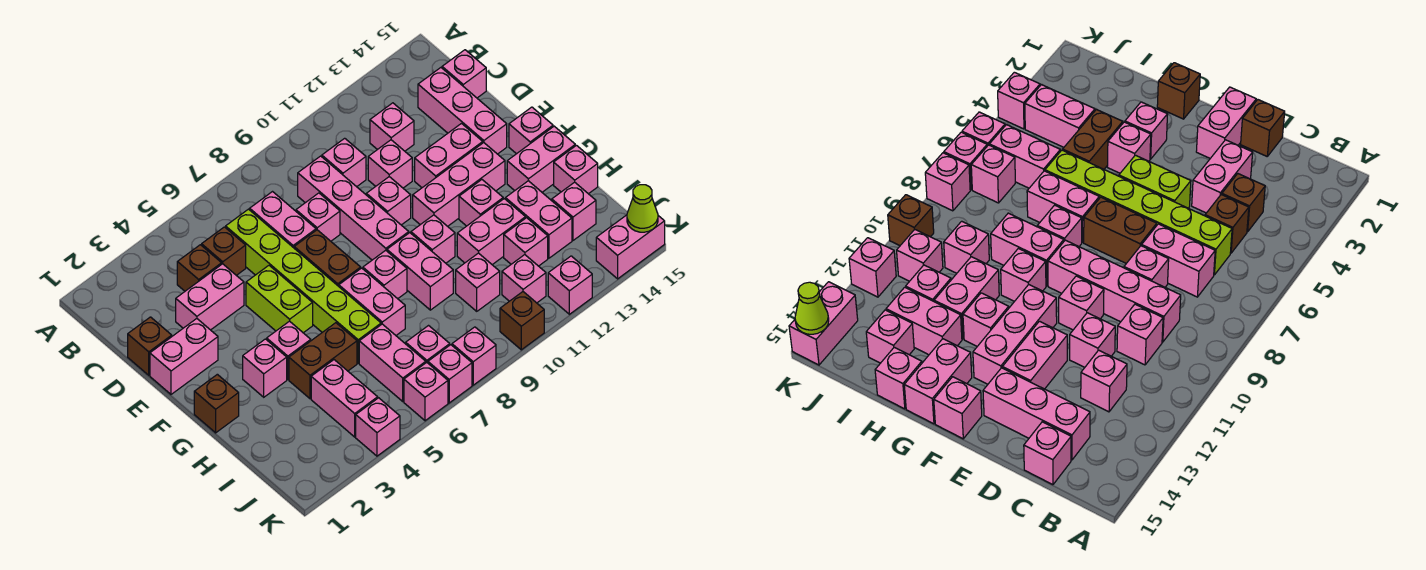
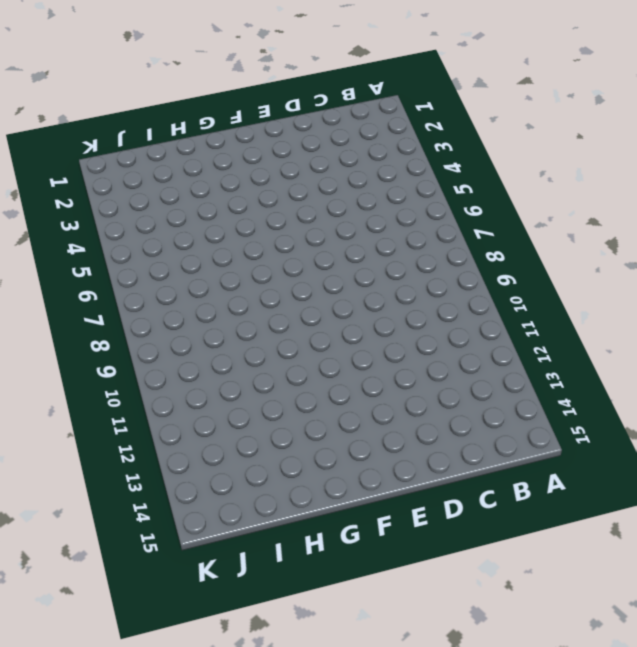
none -> brown brick C4 level 1
none -> brown brick C5 level 1
none -> lime brick C6:H6 level 1
none -> pink brick C7:D7 level 1

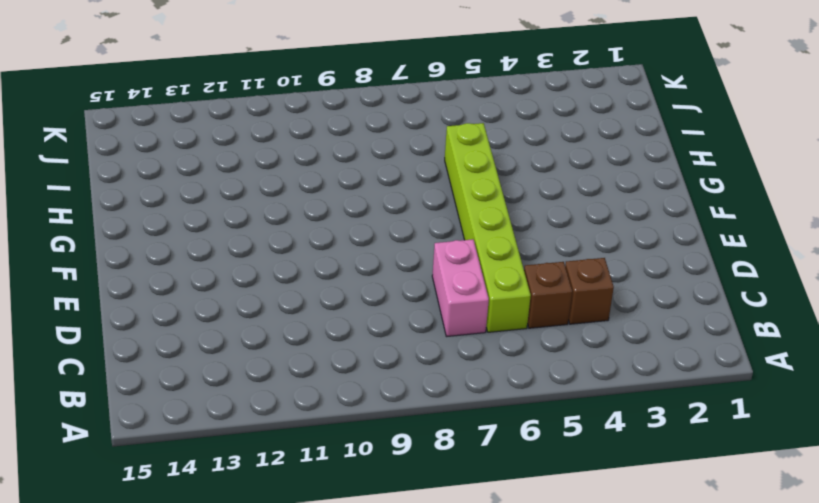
none -> pink brick C9:F9 level 1
none -> pink brick C10 level 1
none -> pink brick C12 level 1
none -> pink brick C14:E14 level 1

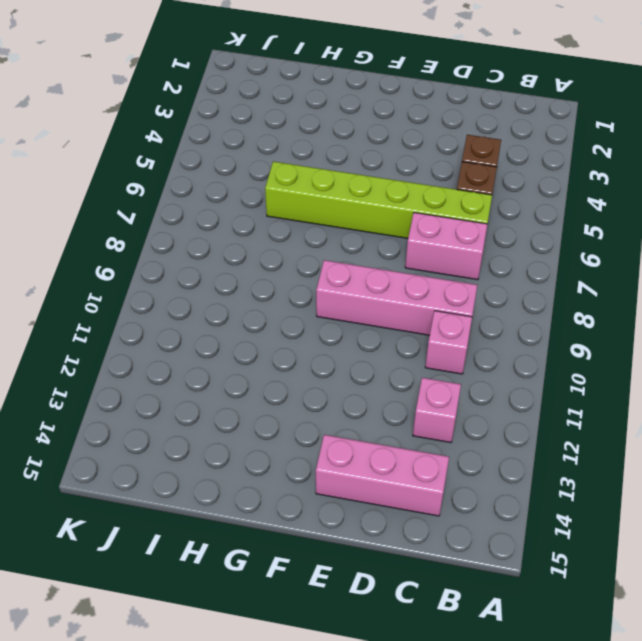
none -> pink brick C15 level 1
none -> brown brick D1 level 1
none -> pink brick D3:D4 level 1
none -> pink brick D8 level 1

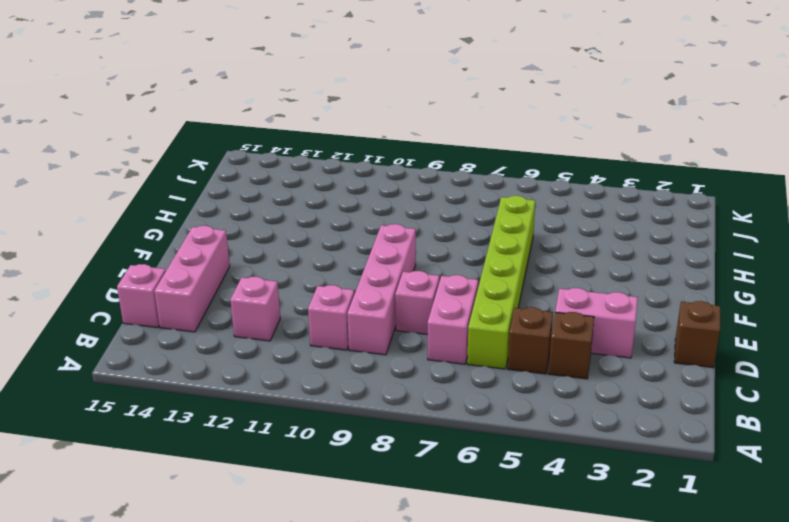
none -> pink brick D11 level 1
none -> pink brick E1:E2 level 1
none -> lime brick E5:F5 level 1
none -> brown brick E7:F7 level 1

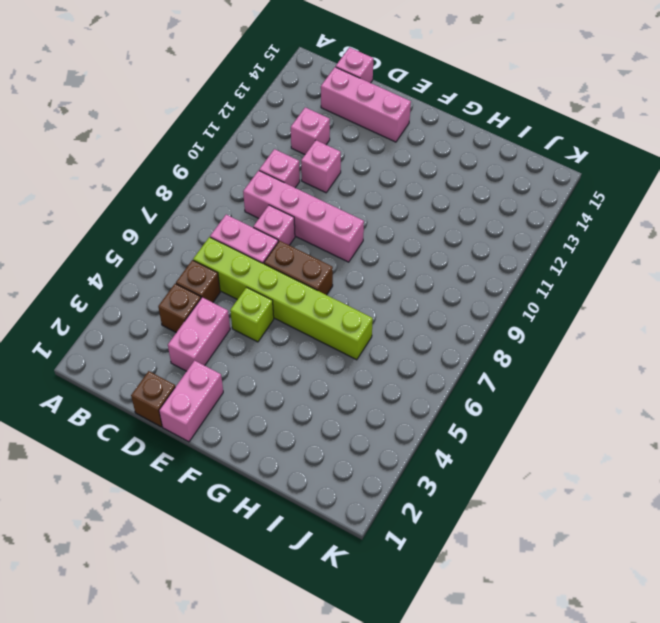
lime brick E5 level 1 -> lime brick E5:F5 level 1
none -> pink brick E10 level 1
none -> pink brick E12:E13 level 1
none -> pink brick F11:F13 level 1
none -> pink brick F15 level 1

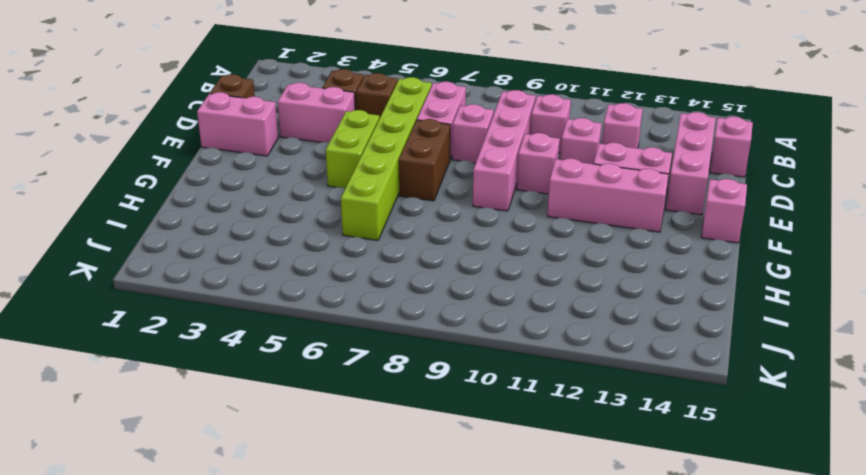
none -> brown brick G1 level 1
none -> pink brick G3 level 1
none -> pink brick G4 level 1
none -> pink brick G7:H7 level 1

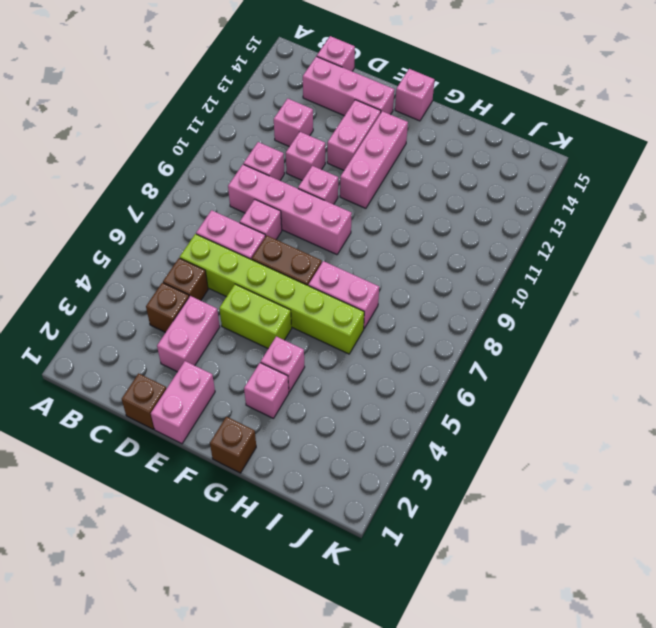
none -> pink brick G8 level 1
none -> pink brick G9:H9 level 1
none -> pink brick G10 level 1
none -> pink brick G12 level 1

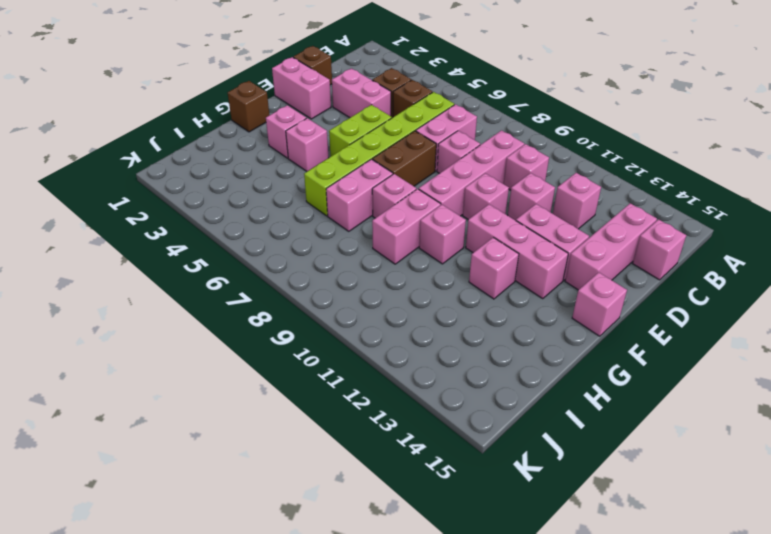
none -> pink brick G14:G15 level 1
none -> brown brick H4:H5 level 1
none -> pink brick H11:H12 level 1
none -> pink brick H13:I13 level 1

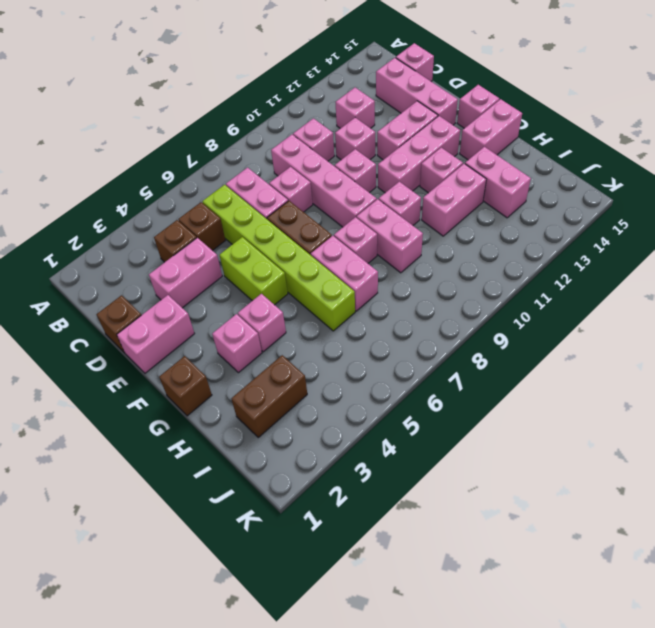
brown brick I2:I3 level 1 -> brown brick H4:H5 level 1
none -> pink brick H15 level 1
none -> pink brick I4:J4 level 1
none -> pink brick I6:J6 level 1
none -> pink brick I10 level 1

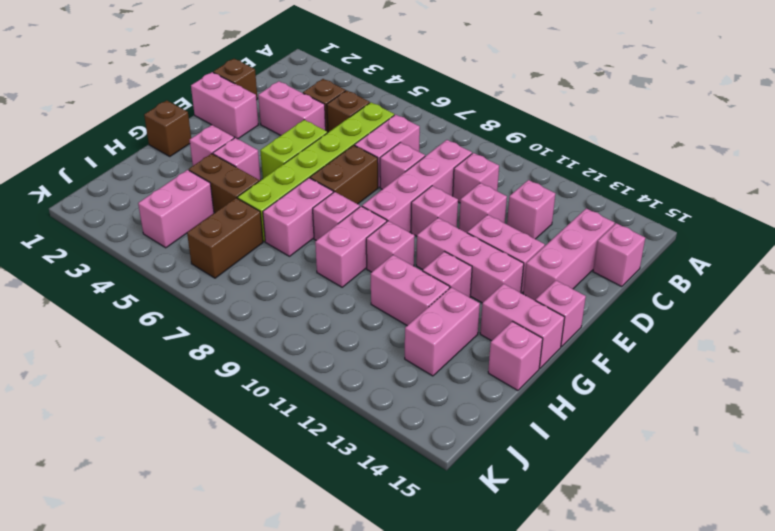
brown brick I6:J6 level 1 -> pink brick I6:J6 level 1
none -> pink brick I10 level 1
none -> pink brick I12 level 1
none -> pink brick I14 level 1
none -> pink brick J7 level 1

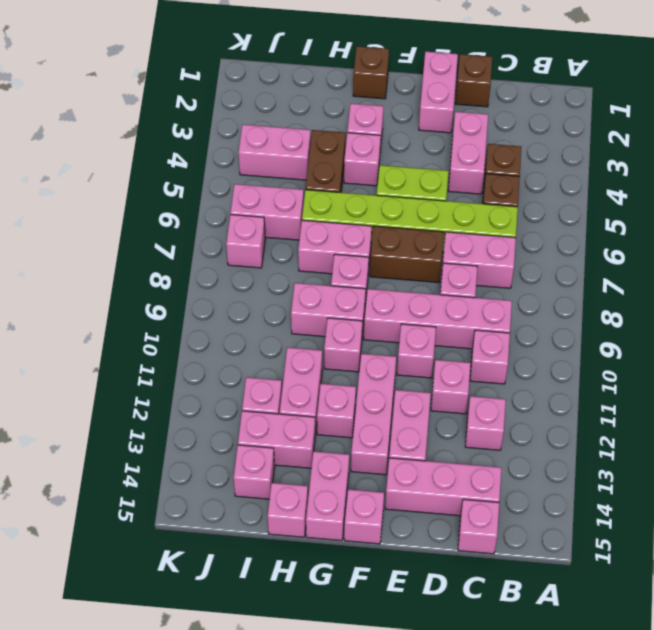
none -> pink brick I10 level 1
none -> pink brick J11 level 1
none -> pink brick K4 level 1
none -> pink brick K6 level 1

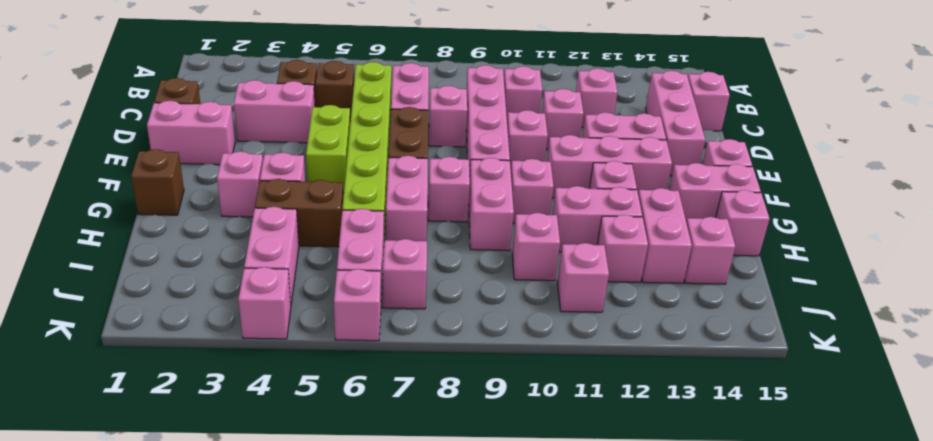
none -> pink brick K7 level 1
none -> pink brick K8 level 1
none -> brown brick K10 level 1
none -> pink brick K12 level 1

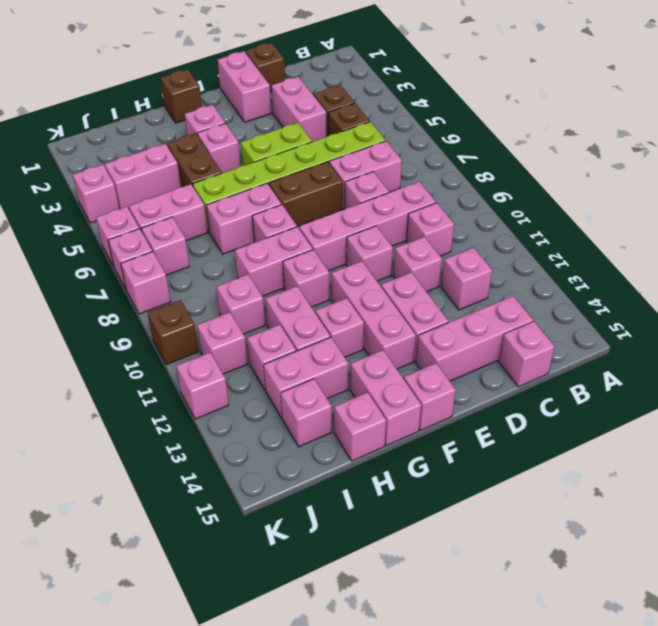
none -> pink brick K14:K15 level 1
none -> lime cone K15 level 2

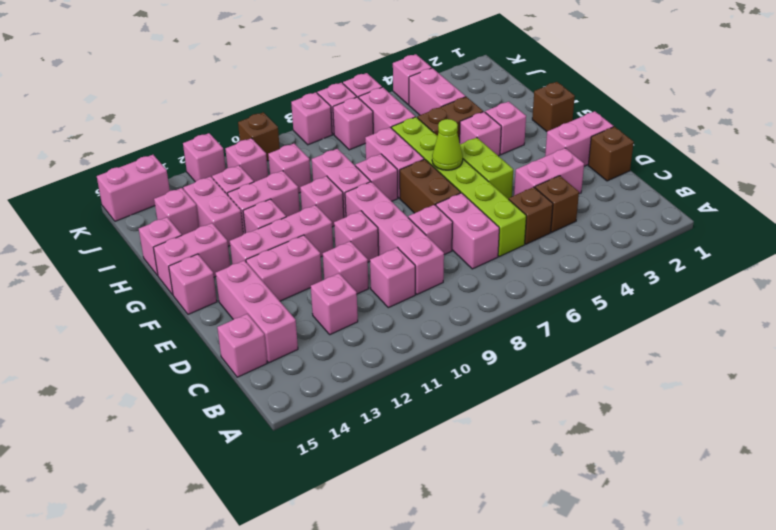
lime cone F6 level 2 -> lime cone K15 level 2

